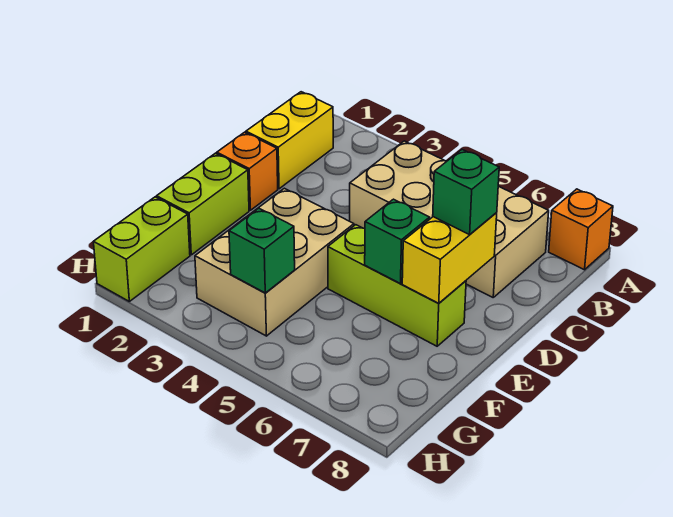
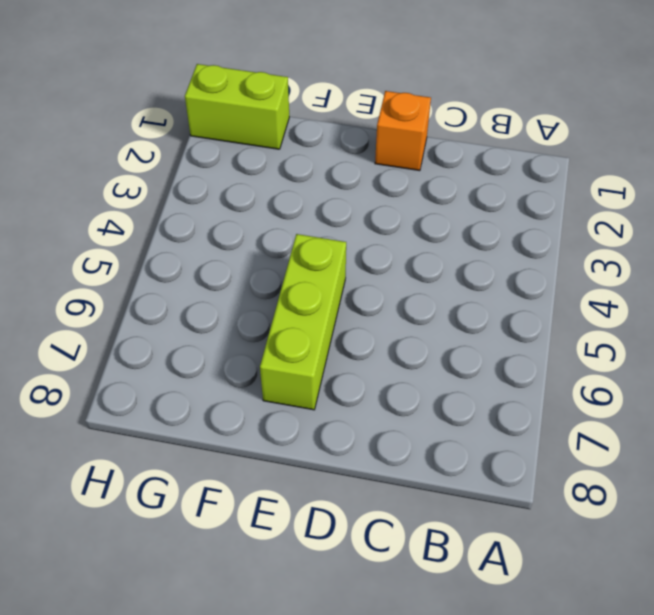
none -> orange brick A8 level 1
none -> yellow brick B1:C1 level 1
none -> tan brick B4:C7 level 1

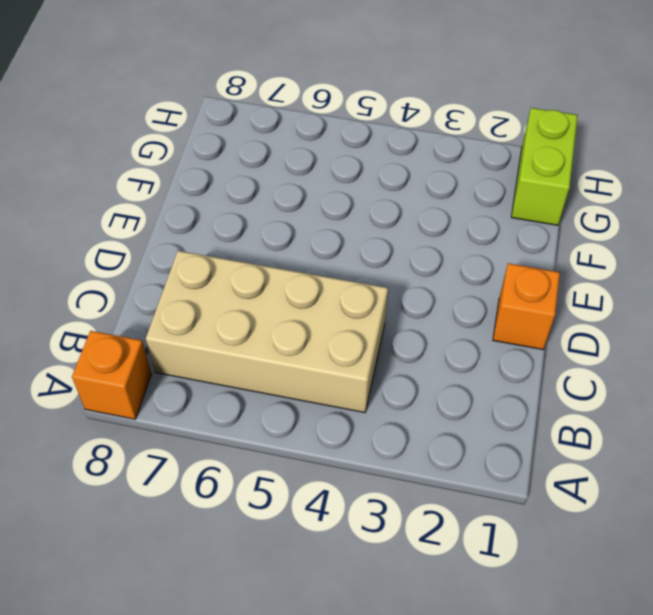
none -> yellow brick B1:C1 level 1
none -> lime brick E1:F1 level 1
none -> tan brick E3:G4 level 1

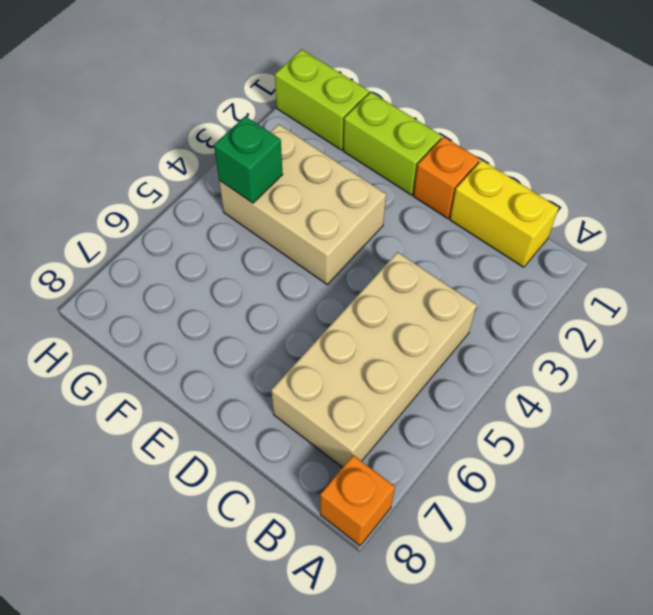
none -> lime brick E5:E7 level 1
none -> yellow brick D7:E7 level 2
none -> green brick E6 level 2

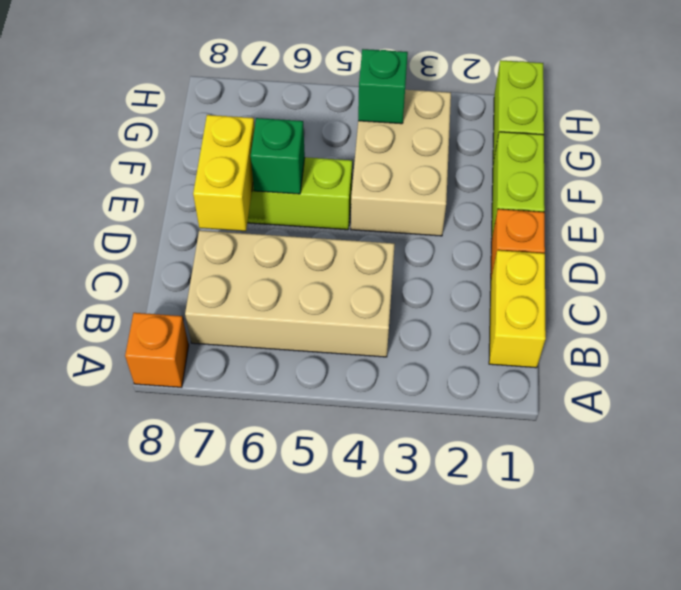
none -> green brick D7 level 3

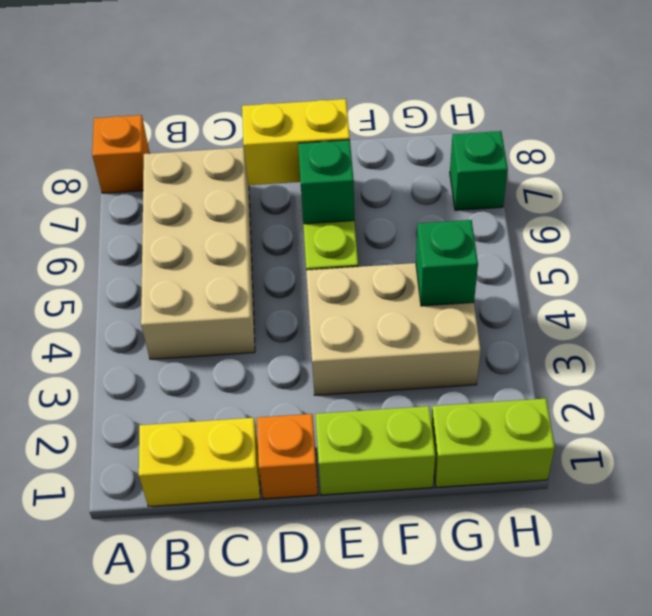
green brick H7 level 1 -> green brick D7 level 3

